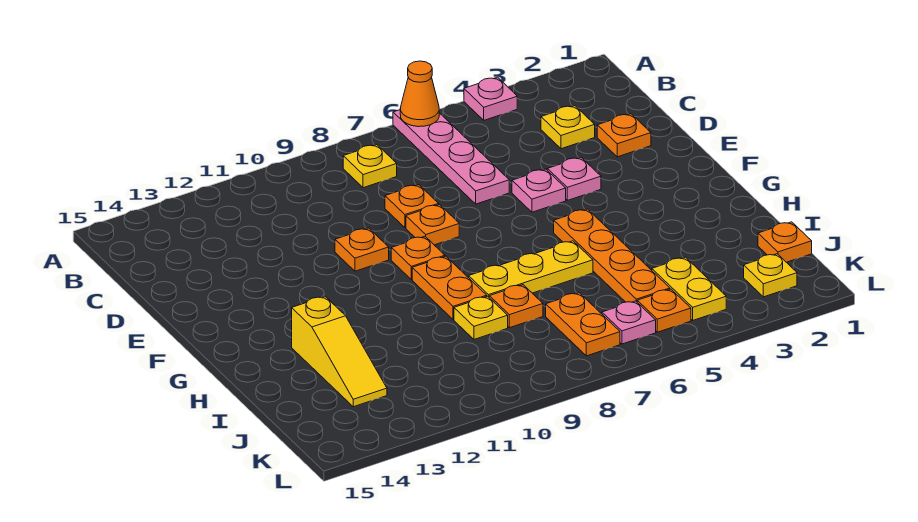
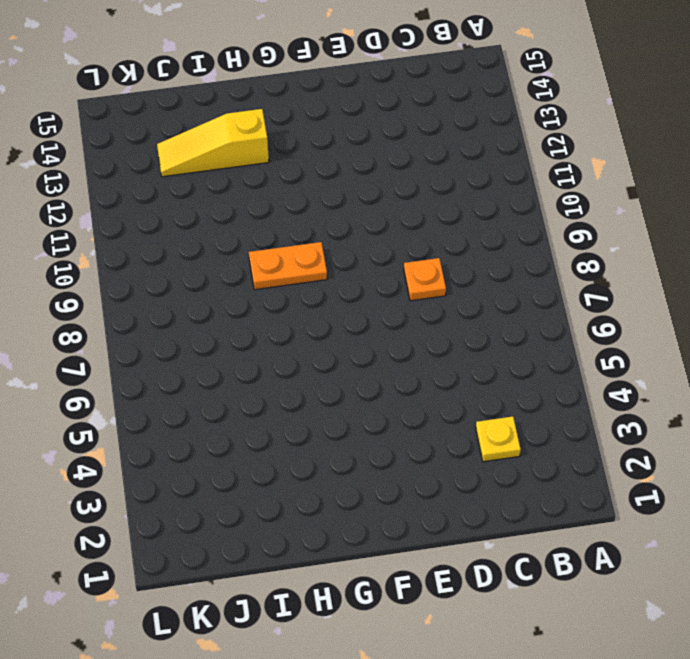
none -> pink plate A4 level 1
none -> pink plate A6:D6 level 1
none -> yellow plate B8 level 1

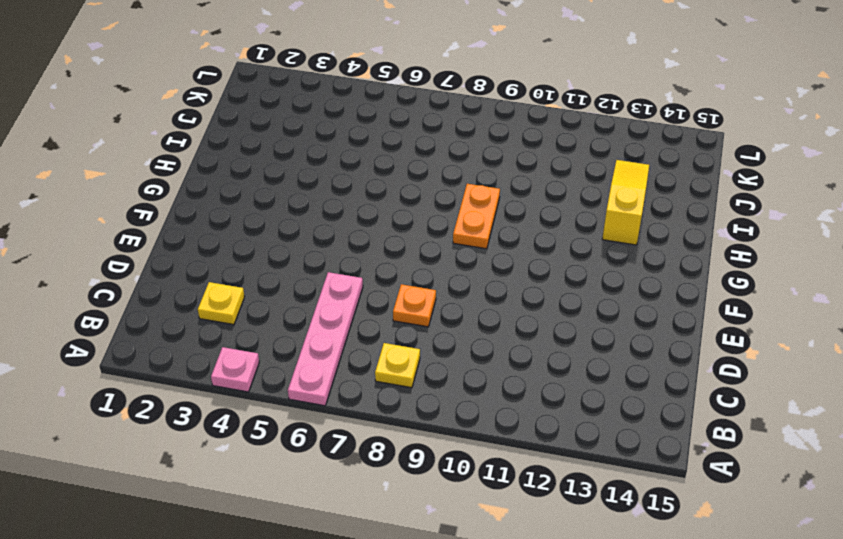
none -> orange plate D2 level 1
none -> pink plate E4 level 1
none -> pink plate E5 level 1

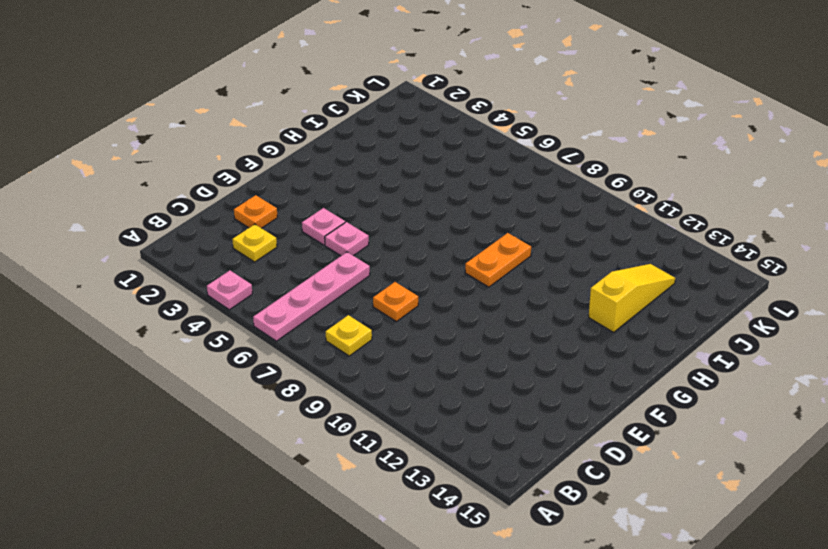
none -> orange plate E8 level 1
none -> orange plate E10 level 1
none -> orange plate F9 level 1

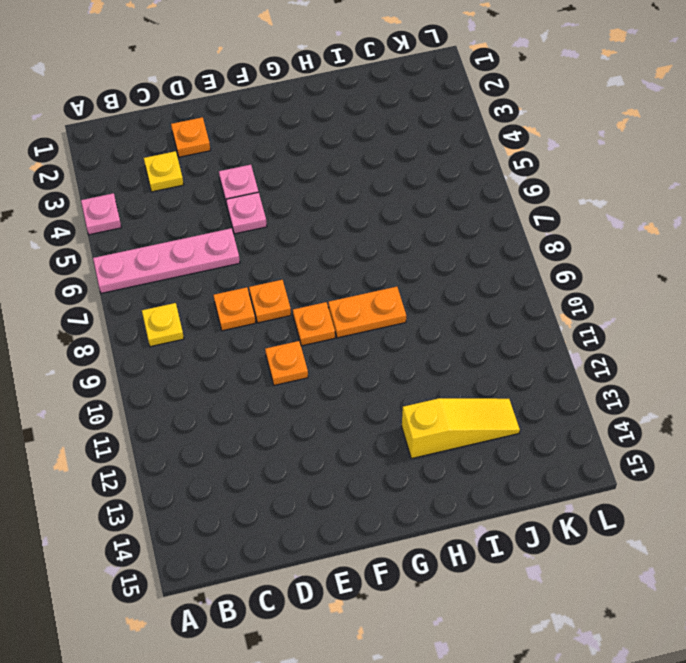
none -> orange plate G5:J5 level 1
none -> yellow plate H6:H8 level 1
none -> orange plate I8 level 1

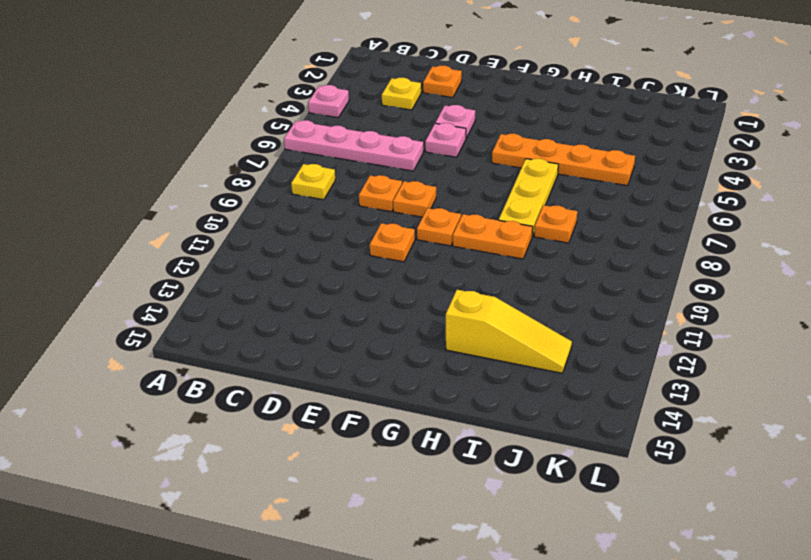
none -> yellow plate I9 level 1
none -> orange plate J1 level 1
none -> yellow plate J4:K4 level 1

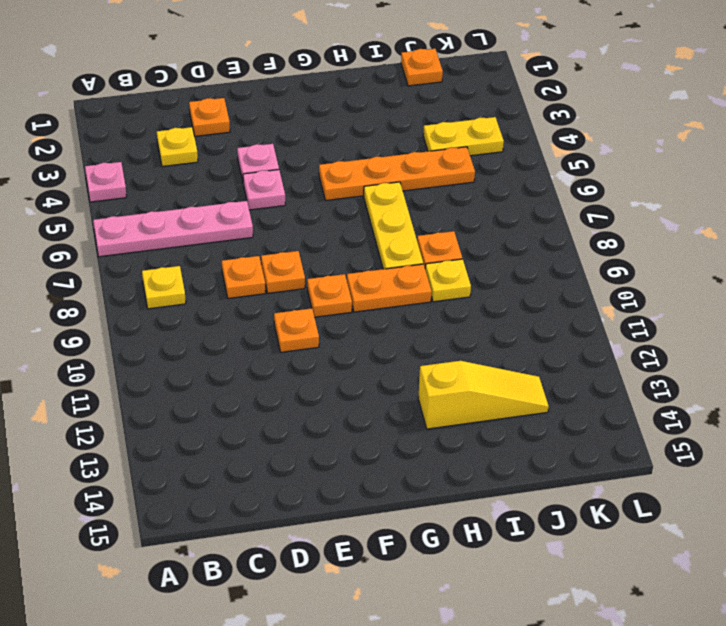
none -> orange plate J7:K7 level 1
none -> yellow plate K2 level 1
none -> orange plate K5 level 1

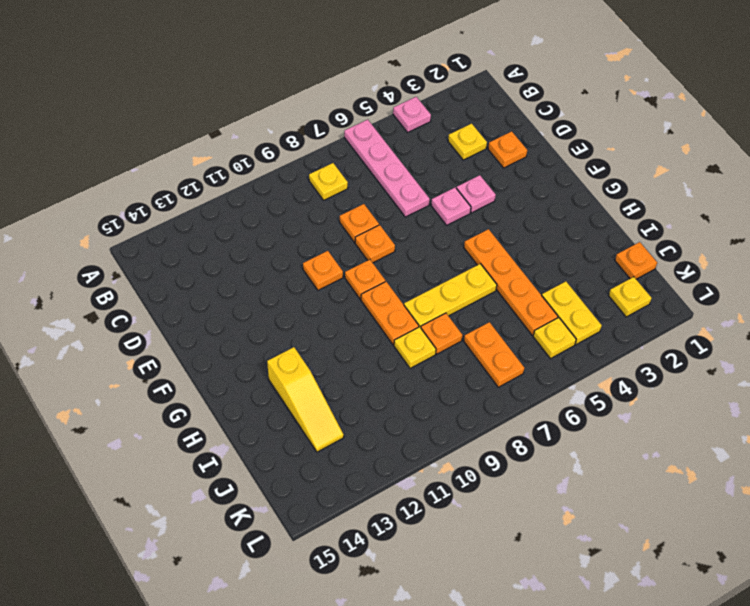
yellow plate K5 level 1 -> orange plate K5 level 1
none -> pink plate K6 level 1
none -> orange cone A6 level 2

